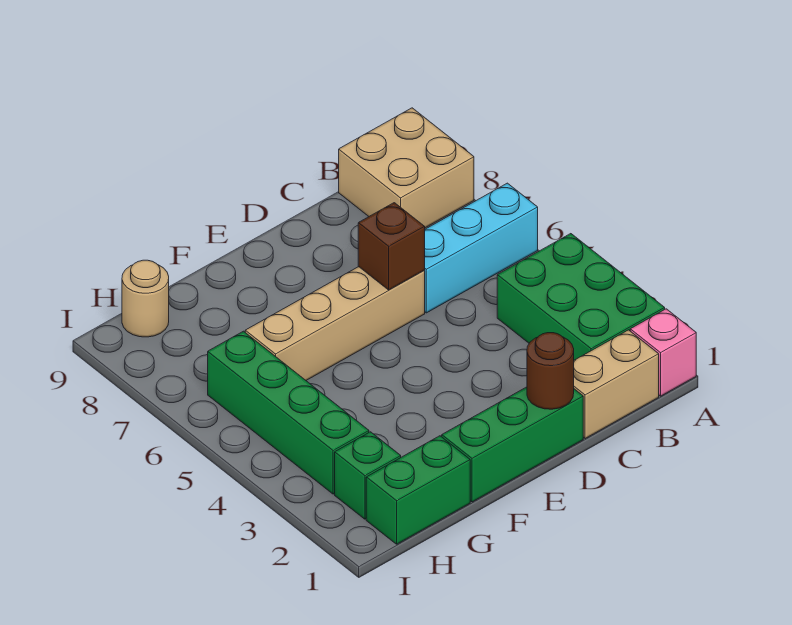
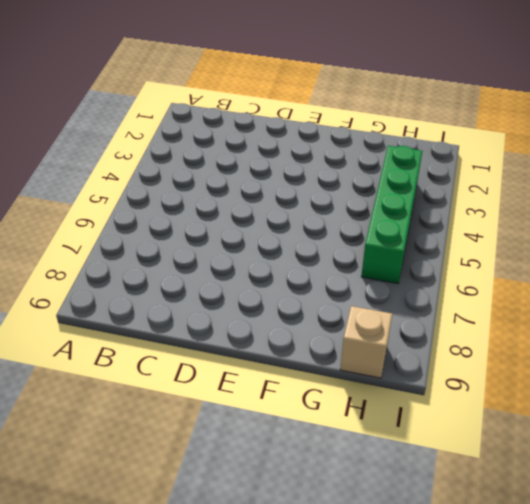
tan brick H9 level 1 -> tan round brick H9 level 1
none -> pink brick A1 level 1
none -> green brick A2:B4 level 1
none -> cyan brick A6:C6 level 1

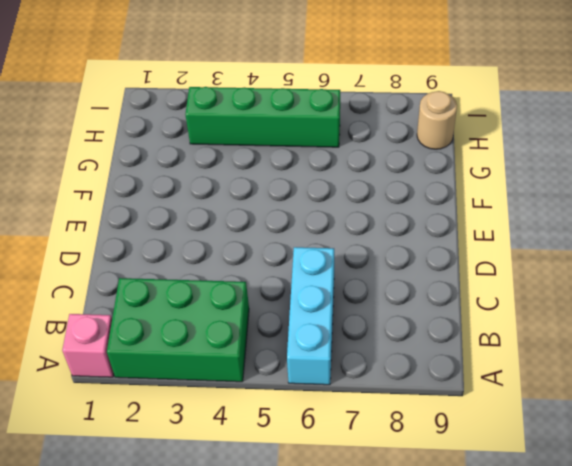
none -> tan brick A8:B9 level 1
none -> tan brick B1:C1 level 1
none -> green brick D1:F1 level 1

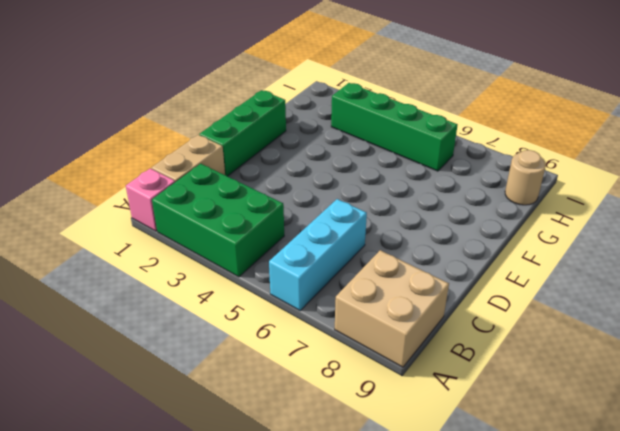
none -> tan brick D6:G6 level 1
none -> green brick G1:H1 level 1
none -> green brick H2 level 1

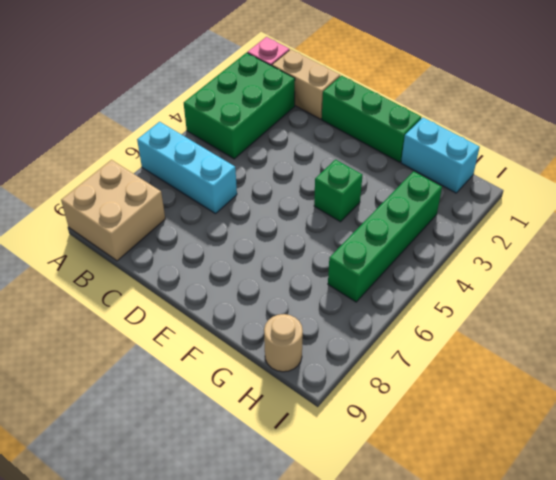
green brick F4 level 1 -> green brick H2 level 1
cyan brick G1:H1 level 1 -> green brick G1:H1 level 1
none -> tan brick D6:G6 level 1
none -> brown round brick D1 level 2
none -> brown brick D6 level 2

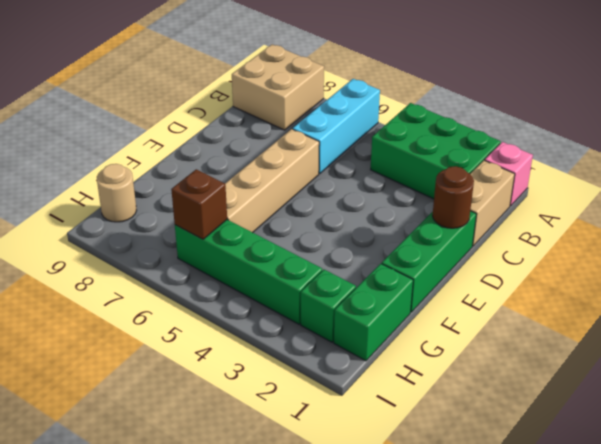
brown brick H6 level 2 -> brown brick D6 level 2

